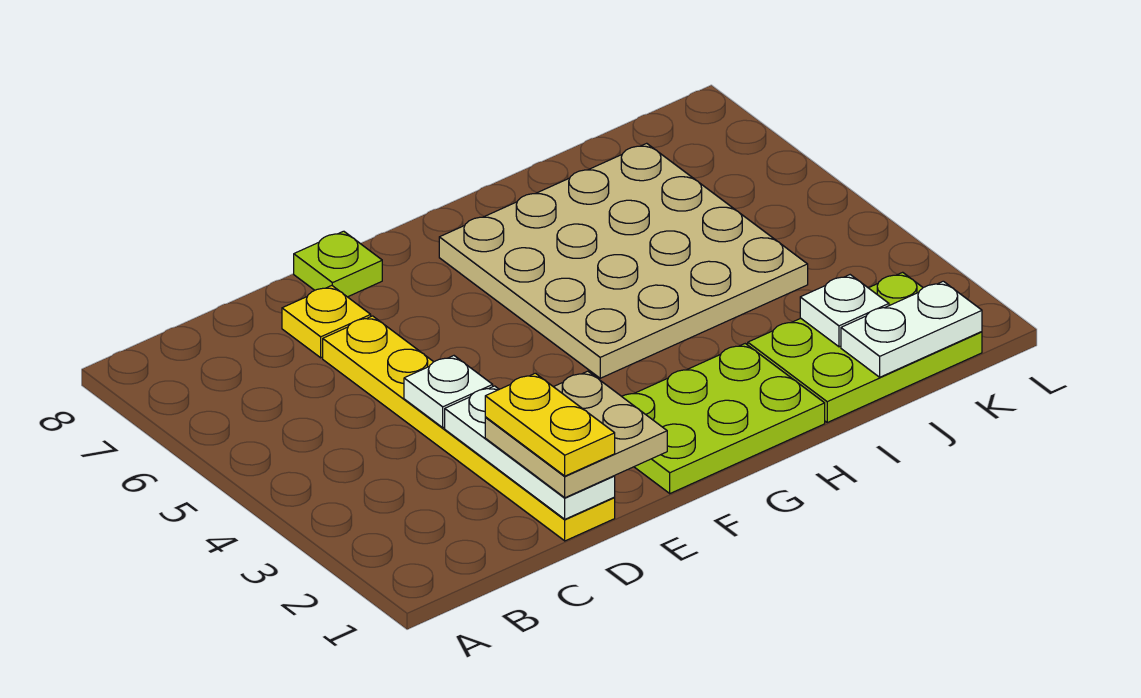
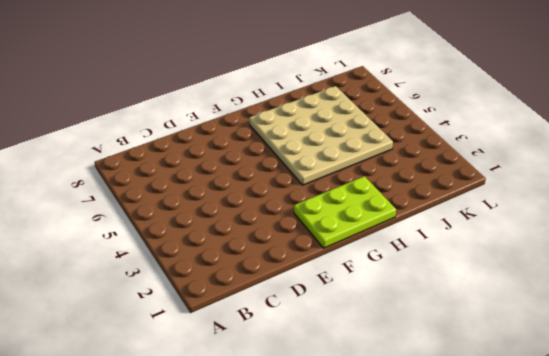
none -> yellow plate D1:D6 level 1
none -> yellow plate D7 level 1
none -> lime plate E8 level 1

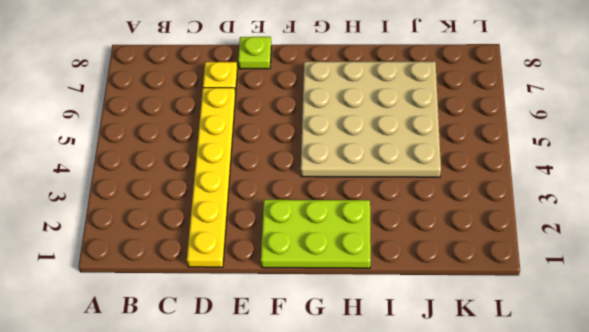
none -> lime plate I1:K2 level 1
none -> white plate D1:D3 level 2
none -> white plate D4 level 2

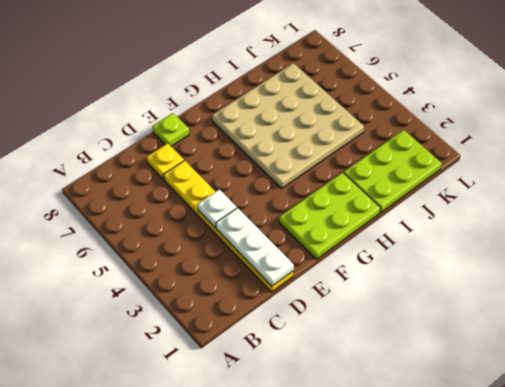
none -> white plate J1:K1 level 2
none -> white plate J2 level 2
none -> tan plate D1:E2 level 3

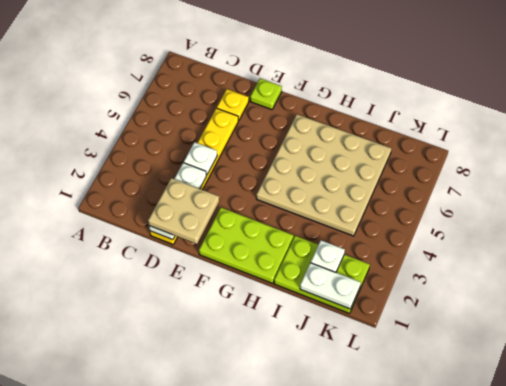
none -> yellow plate D1:D2 level 4

